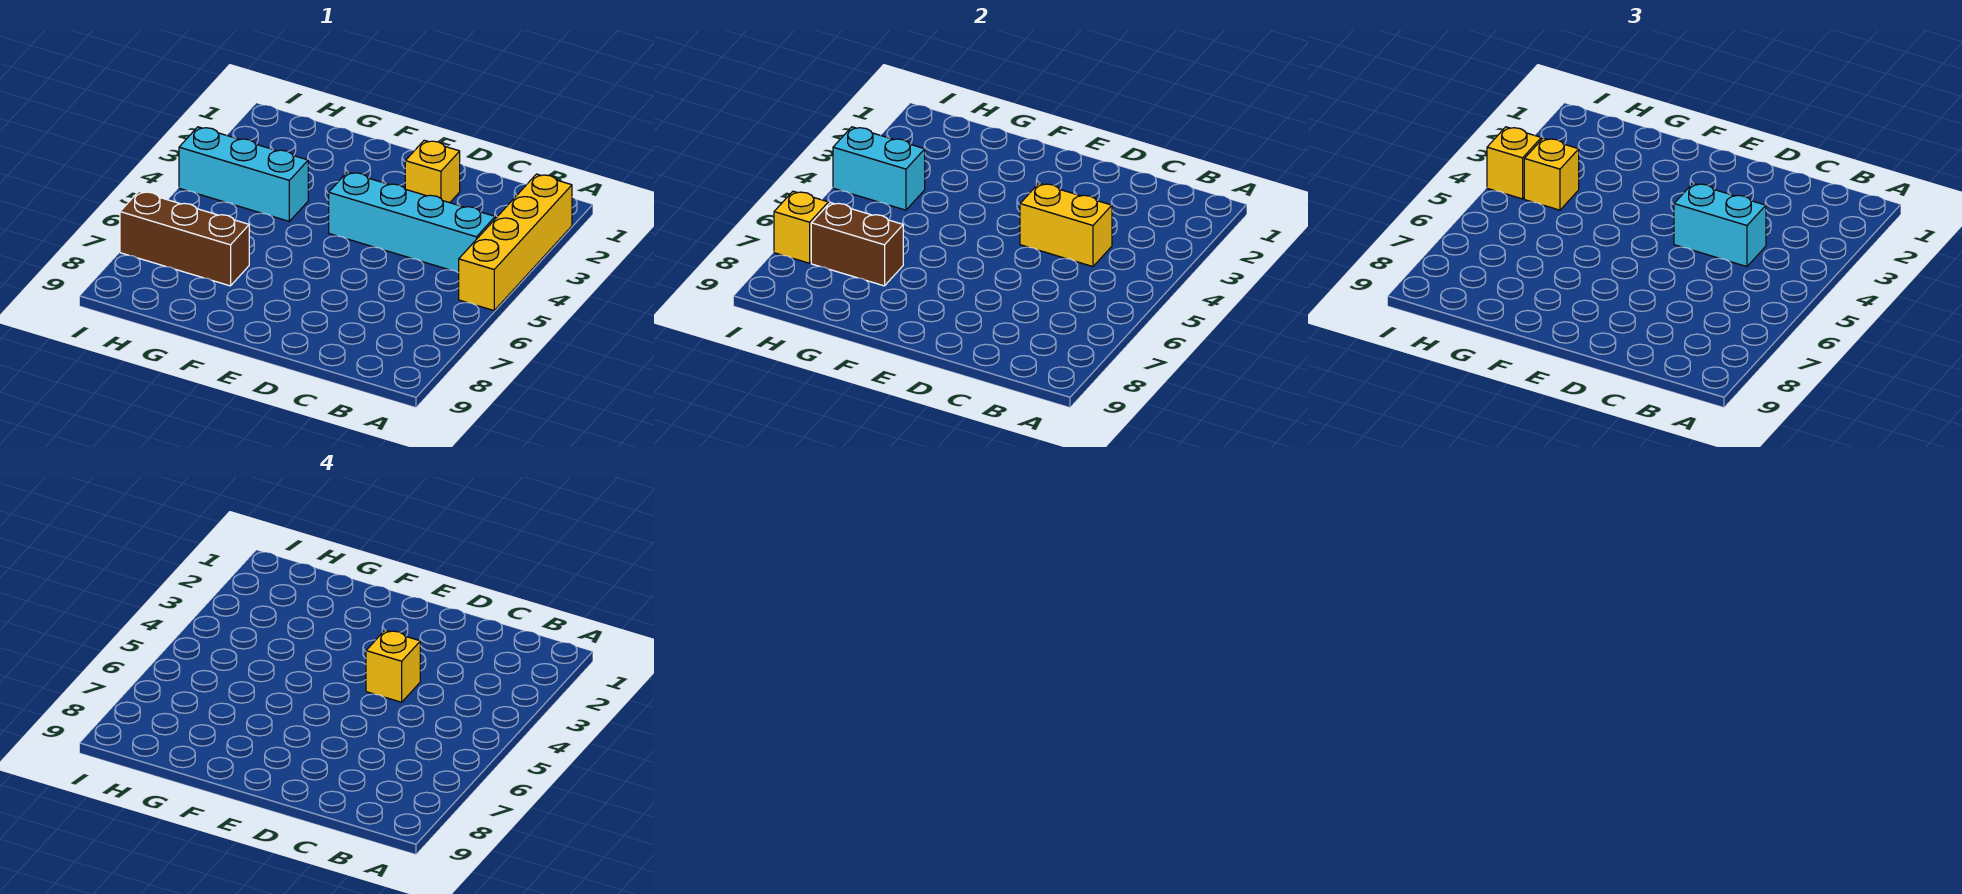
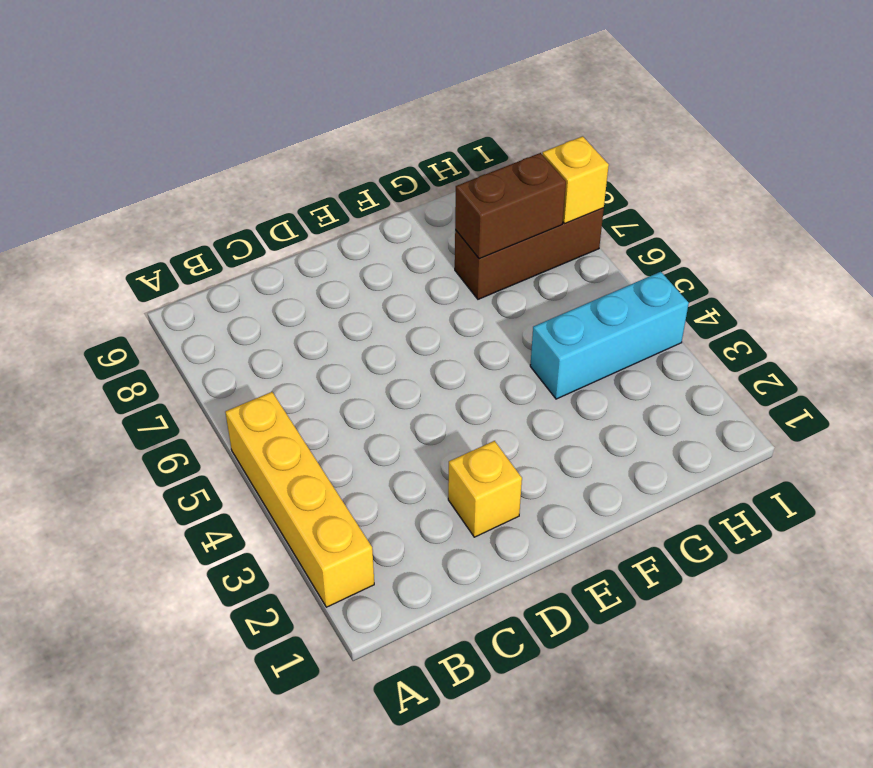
none -> cyan brick B4:E4 level 1
none -> yellow brick C4:D4 level 2
none -> cyan brick H4:I4 level 2

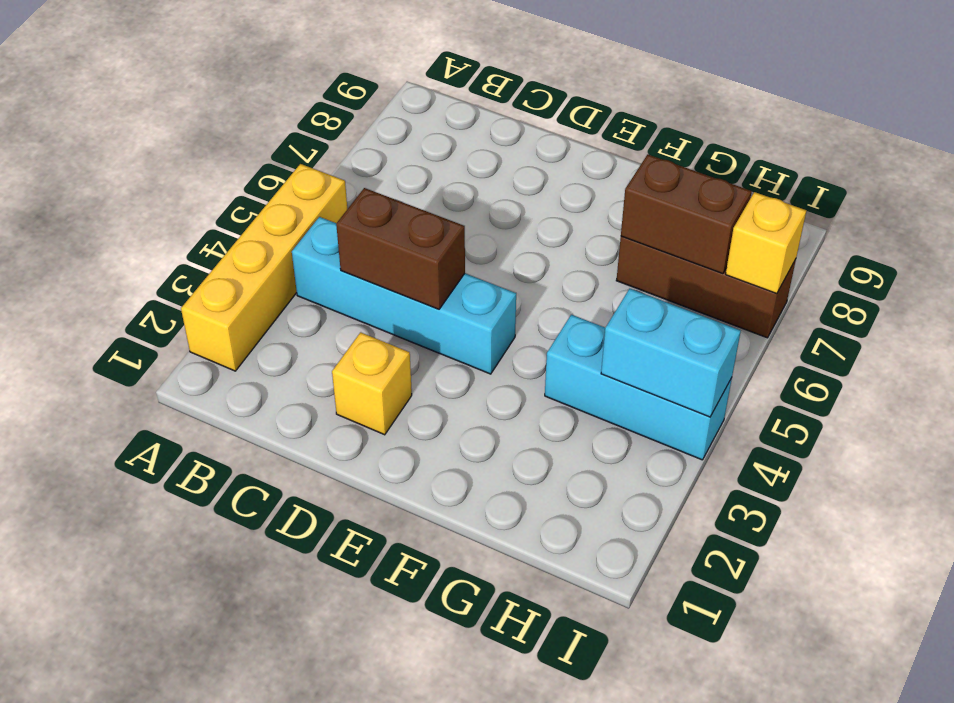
brown brick C4:D4 level 2 -> yellow brick C4:D4 level 2
none -> cyan brick C4:D4 level 3
none -> yellow brick H4 level 3
none -> yellow brick I4 level 3

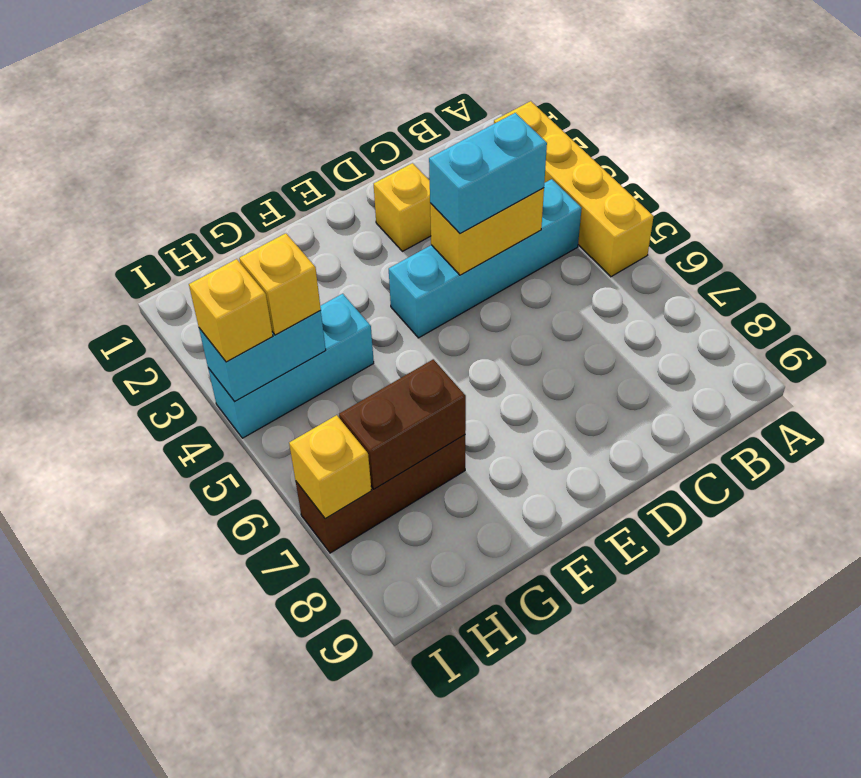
none -> yellow brick D4 level 4

